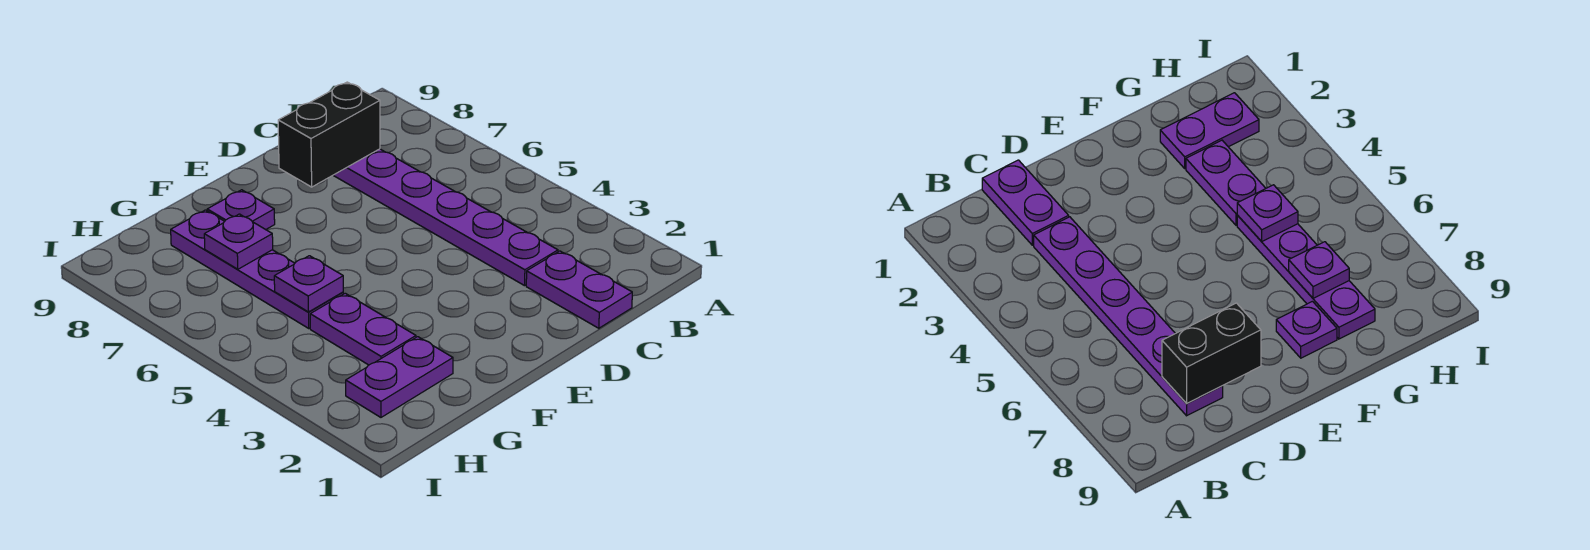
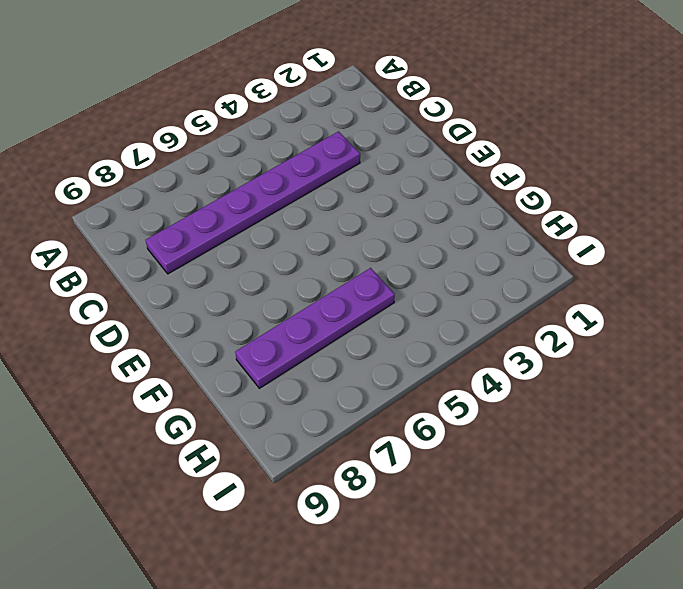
none -> purple plate C1:C2 level 1
none -> purple plate F8 level 1

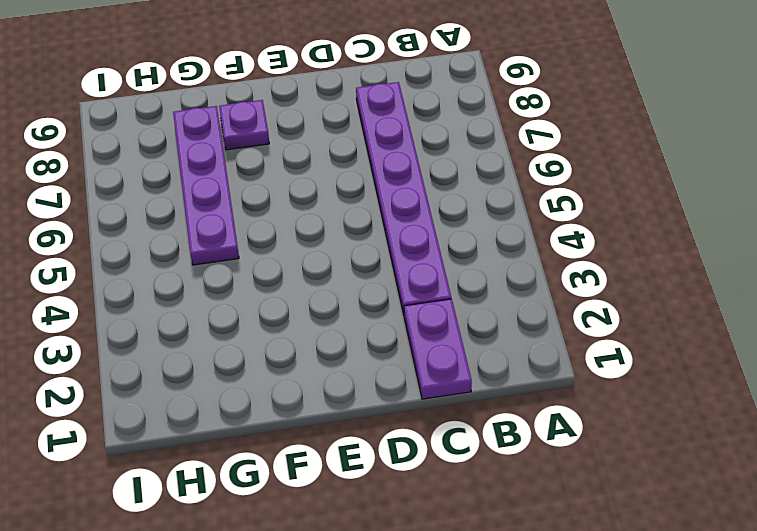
none -> purple plate G2:H2 level 1
none -> purple plate G3:G4 level 1

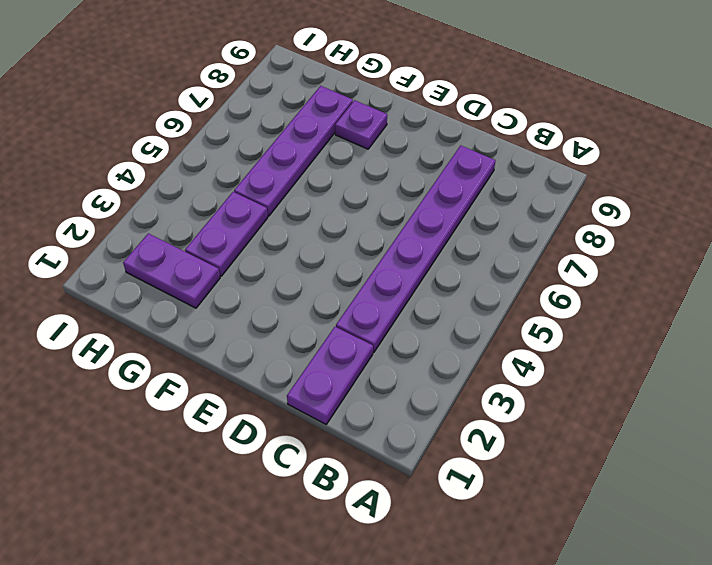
none -> black brick C8:D8 level 2
none -> purple plate G5 level 2

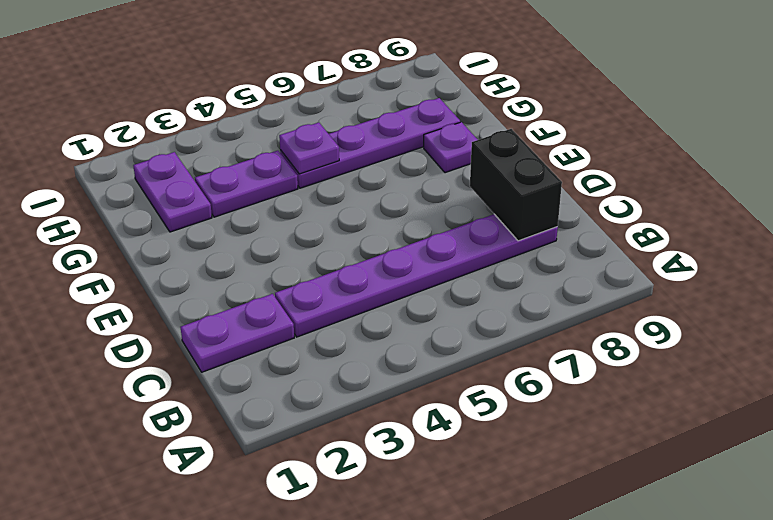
none -> purple plate G7 level 2

